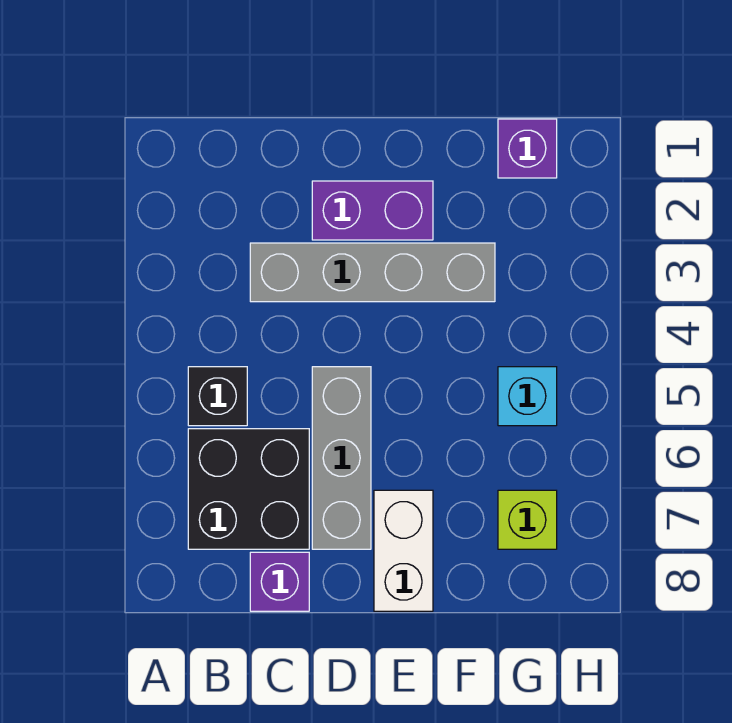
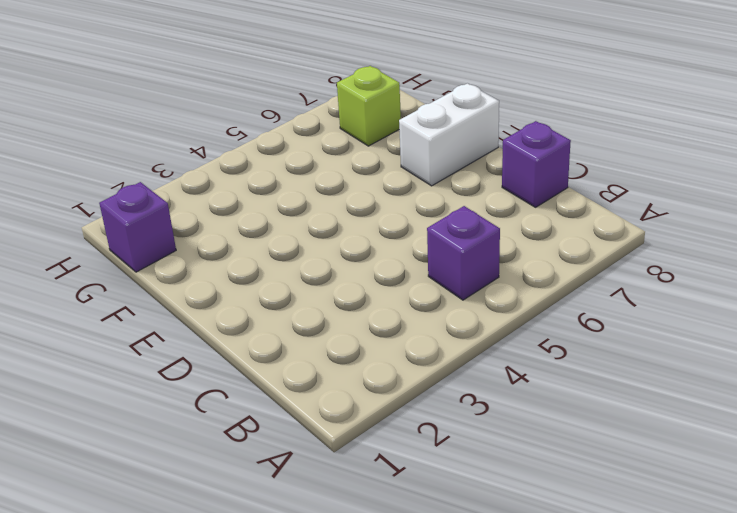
purple brick B5 level 1 -> black brick B5 level 1
none -> black brick B6:C7 level 1
none -> grey brick C3:F3 level 1

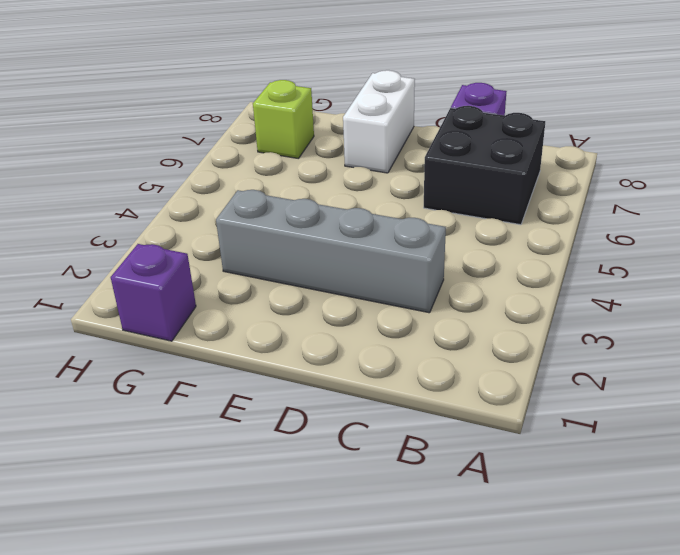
none -> black brick B5 level 1
none -> purple brick D2:E2 level 1

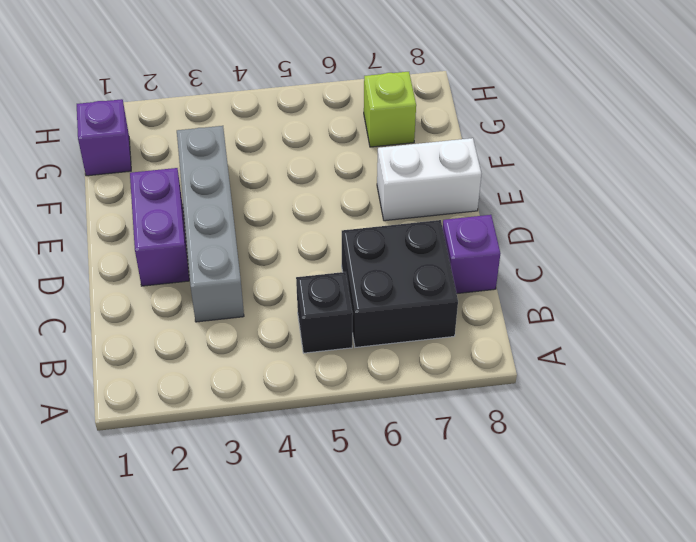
none -> grey brick D5:D7 level 1
none -> cyan brick G5 level 1

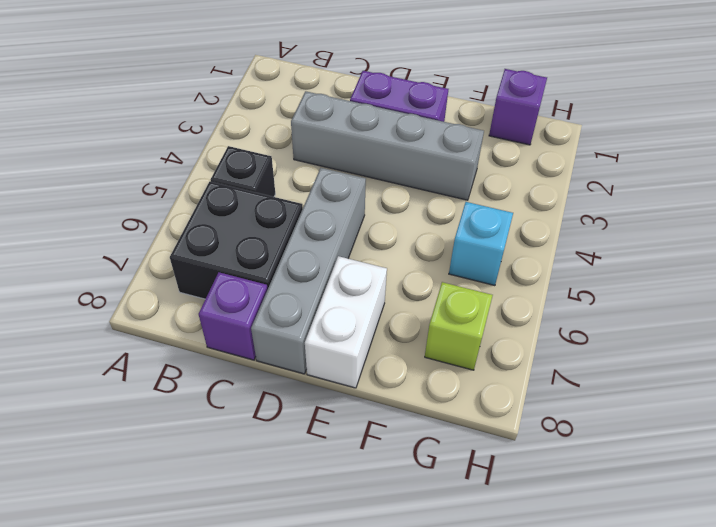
grey brick D5:D8 level 1 -> grey brick D5:D7 level 1

